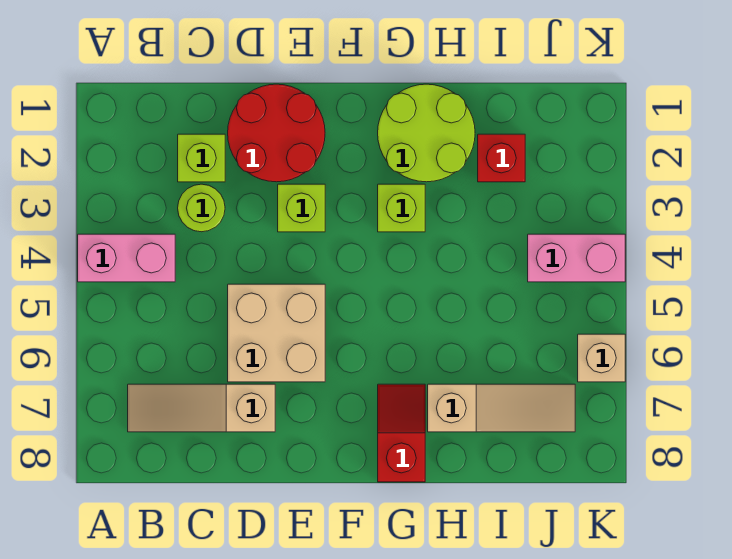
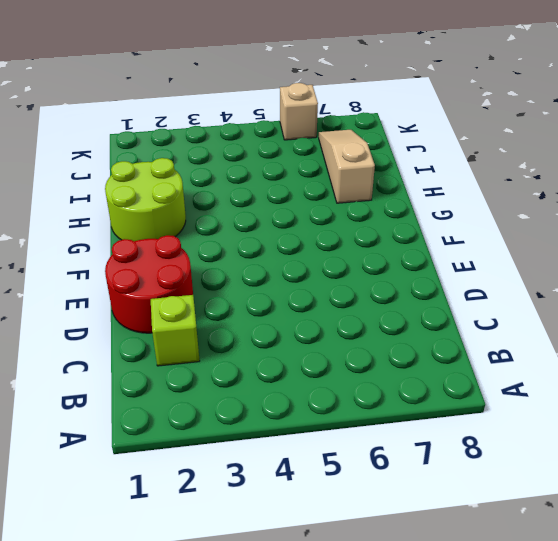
none -> pink brick A4:B4 level 1
none -> tan slope B7:D7 level 1 top D
none -> lime round brick C3 level 1

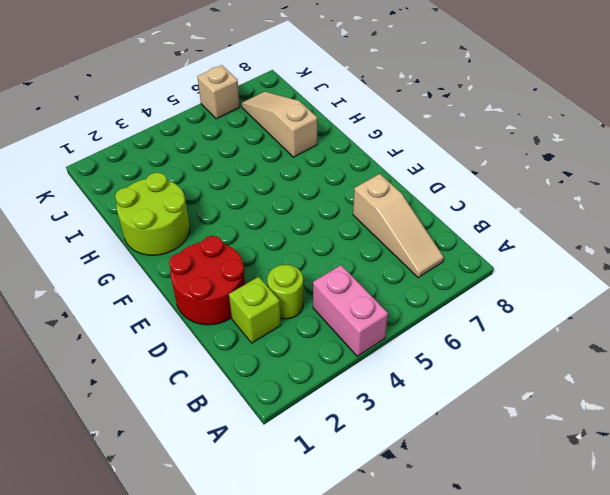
none -> tan brick D5:E6 level 1
none -> lime brick E3 level 1
none -> lime brick G3 level 1

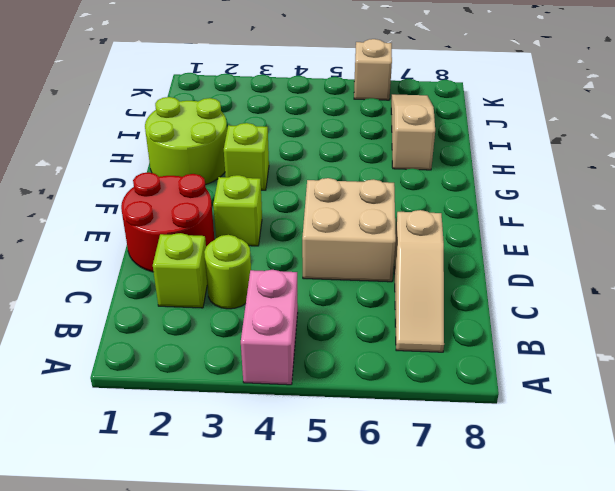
none -> red slope G7:G8 level 1 top 8
none -> red brick I2 level 1
none -> pink brick J4:K4 level 1

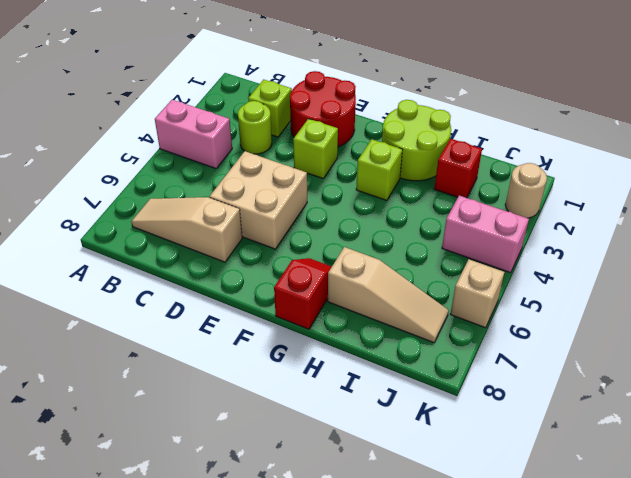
tan round brick K2 level 1 -> none

